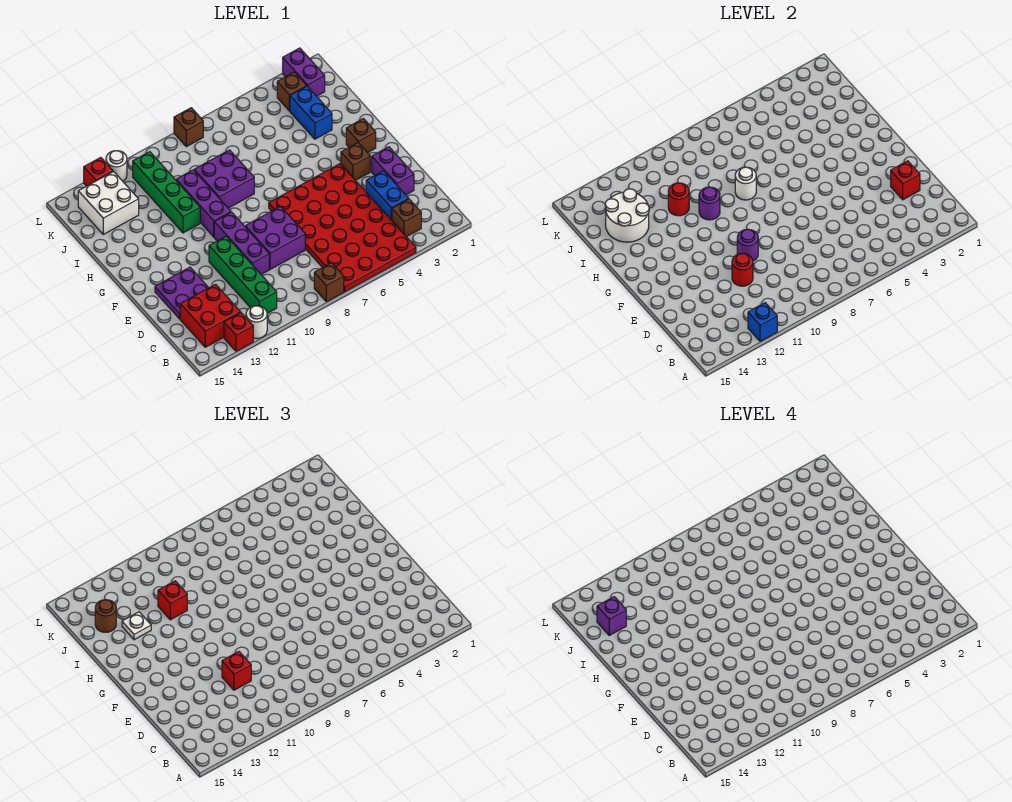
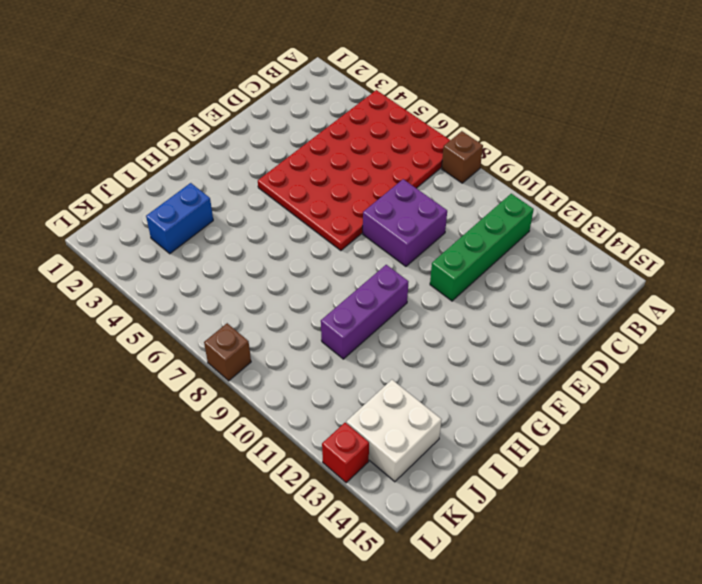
none -> white round brick A12 level 1
none -> red brick A13 level 1
none -> brown brick B3 level 1
none -> red brick B13:C14 level 1

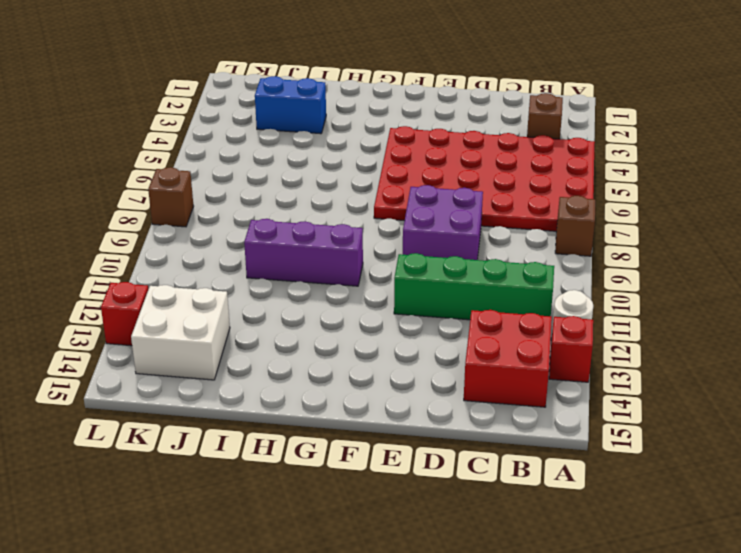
none -> blue brick C3:D3 level 1
none -> purple brick D2:E2 level 1
none -> purple brick D10:F10 level 1
none -> purple plate D13:E14 level 1

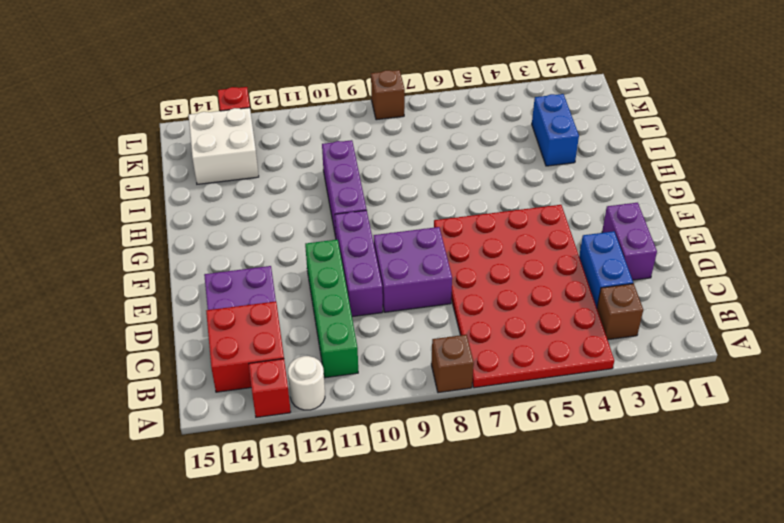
none -> brown brick F3 level 1
none -> brown brick G2 level 1
none -> purple brick H8:I9 level 1
none -> green brick H11:K11 level 1

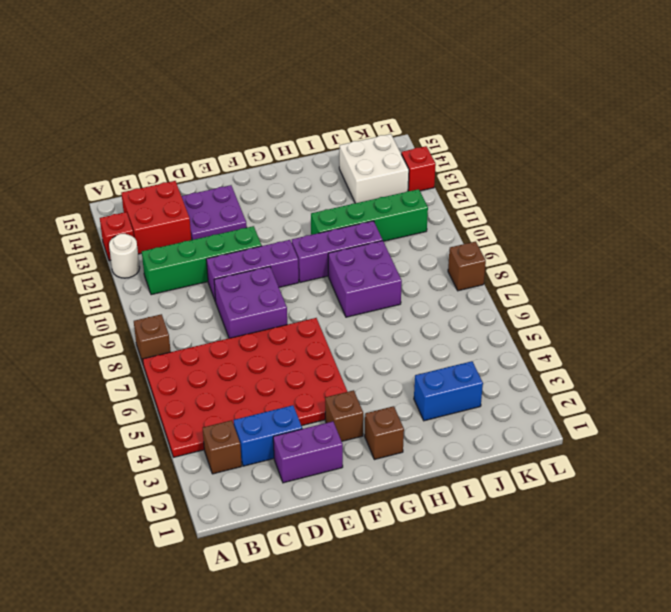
none -> purple brick K2:L2 level 1
none -> brown brick K3 level 1
none -> white round brick L12 level 1
none -> blue brick A12 level 2

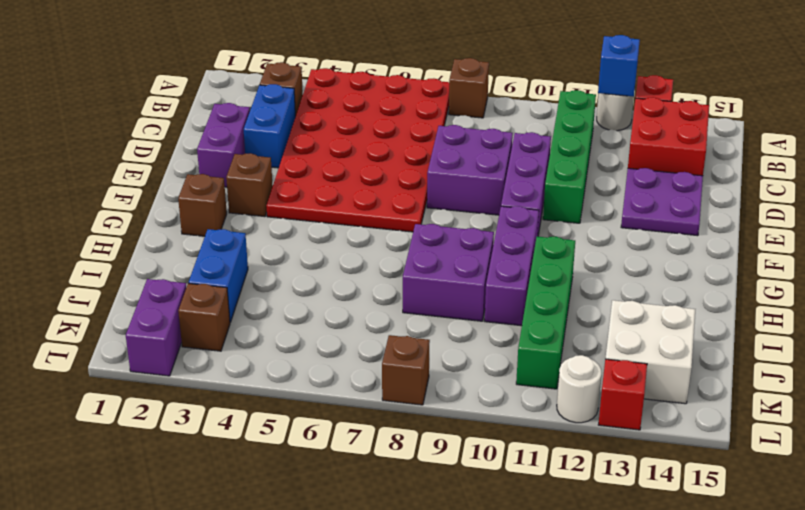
none -> red brick D2 level 2
none -> red round brick D11 level 2
none -> purple round brick E10 level 2
none -> white round brick H8 level 2

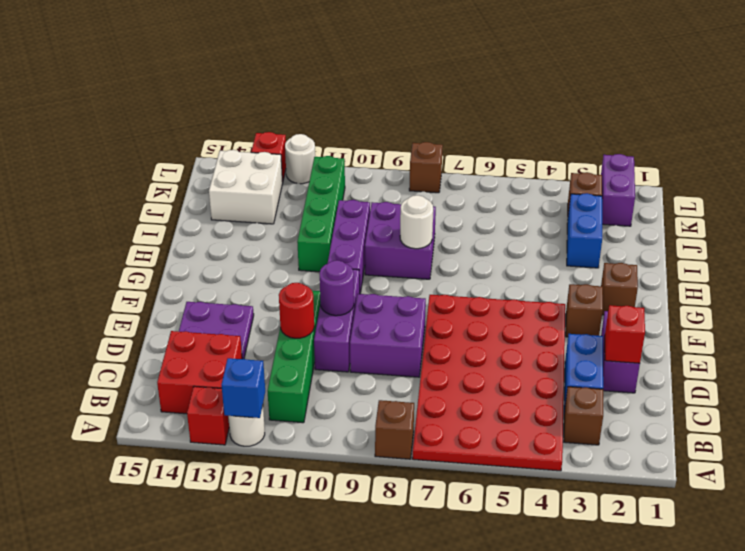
none -> purple round brick H10 level 2
none -> red round brick I11 level 2
none -> white round brick I13:J14 level 2
none -> red brick D11 level 3

